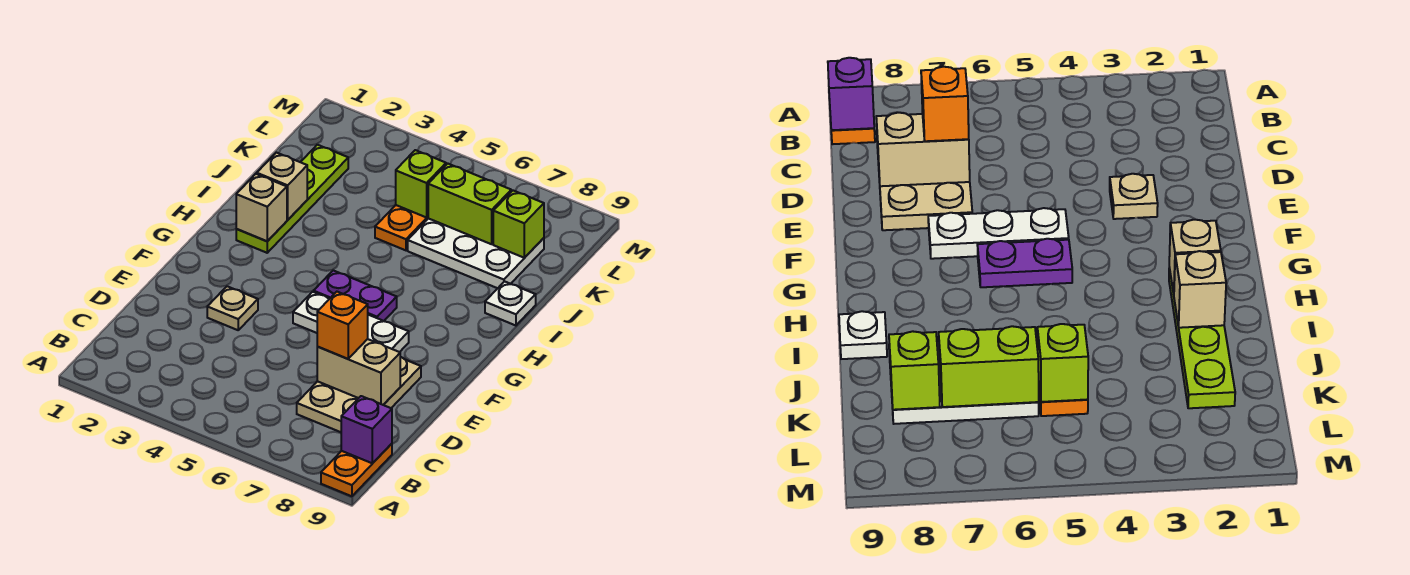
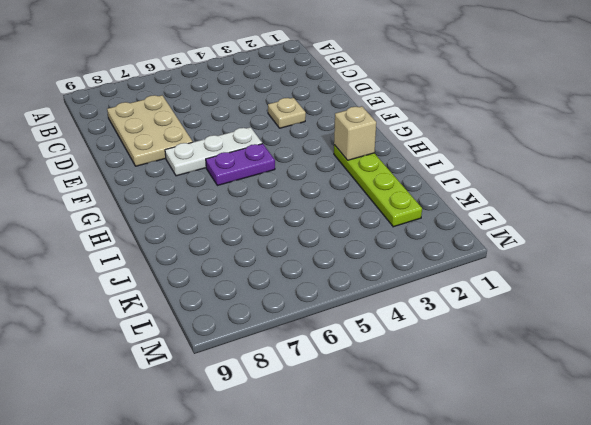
none -> orange plate A9:B9 level 1
none -> white plate I9 level 1
none -> orange plate J5:K5 level 1

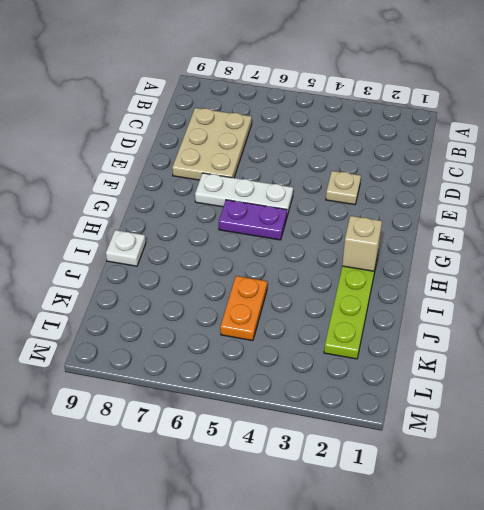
none -> orange plate A9:B9 level 1
none -> white plate J6:K8 level 1
none -> purple brick B9 level 2

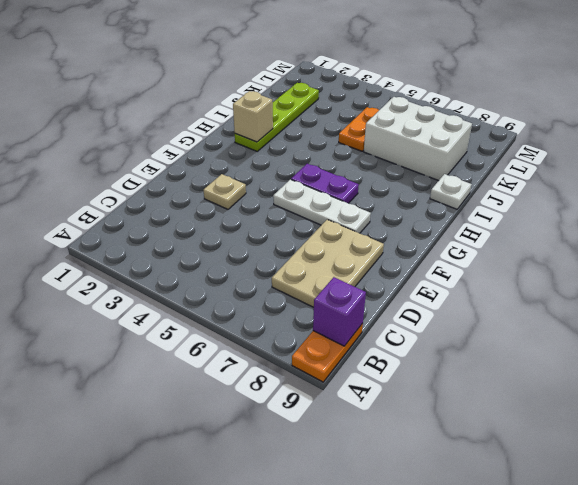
white brick J6:K8 level 1 -> white plate J6:K8 level 1
none -> tan brick D7:D8 level 2
none -> tan brick I2 level 2
none -> lime brick K5 level 2

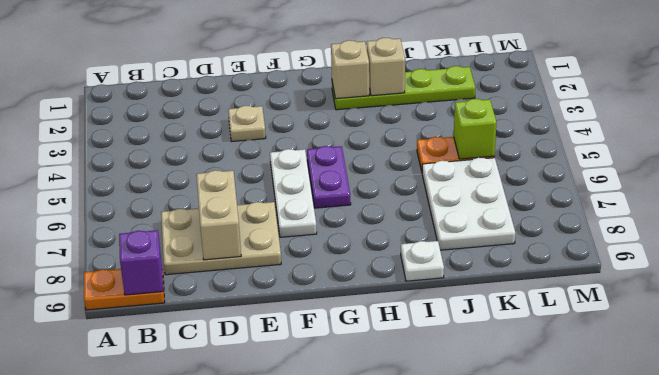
none -> lime brick K6:K7 level 2
none -> lime brick K8 level 2
none -> orange brick D7 level 3

